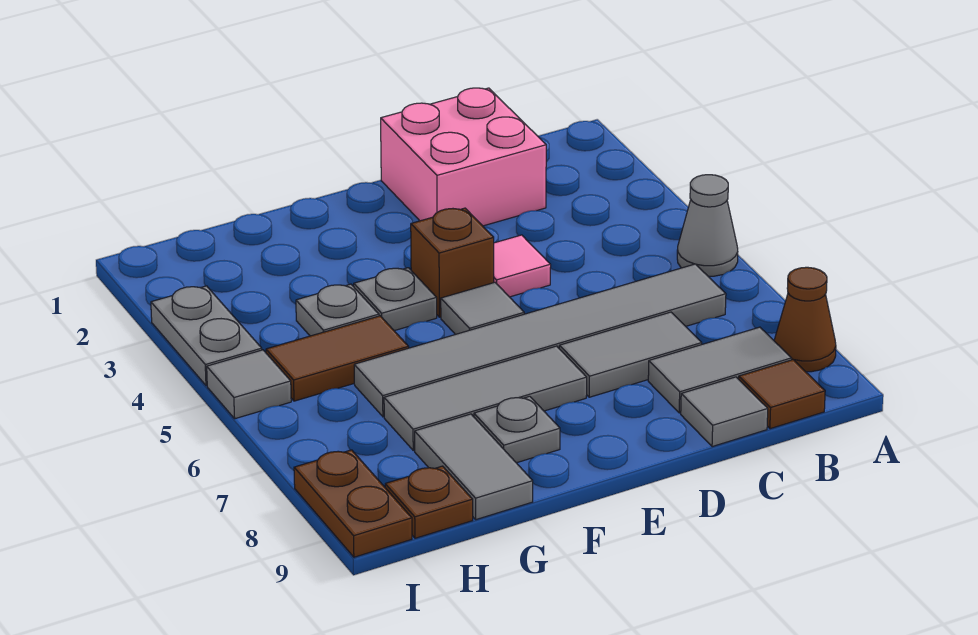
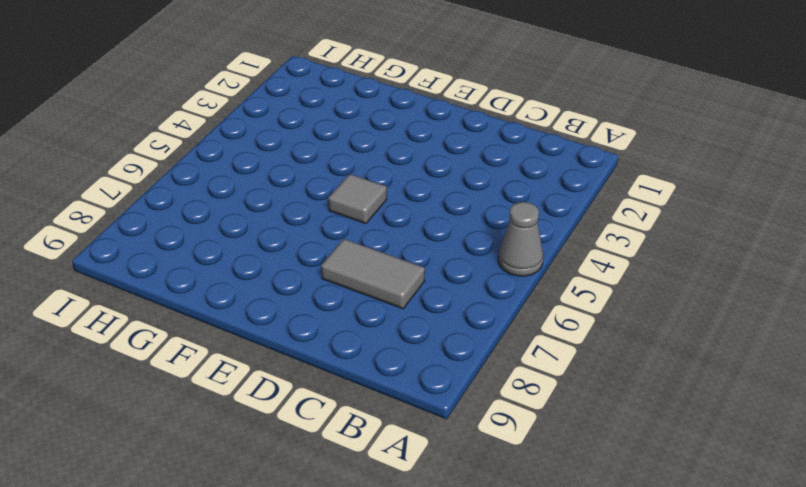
none -> brown cone A8 level 1
none -> grey tile B6:G6 level 1
none -> grey tile B8:C8 level 1

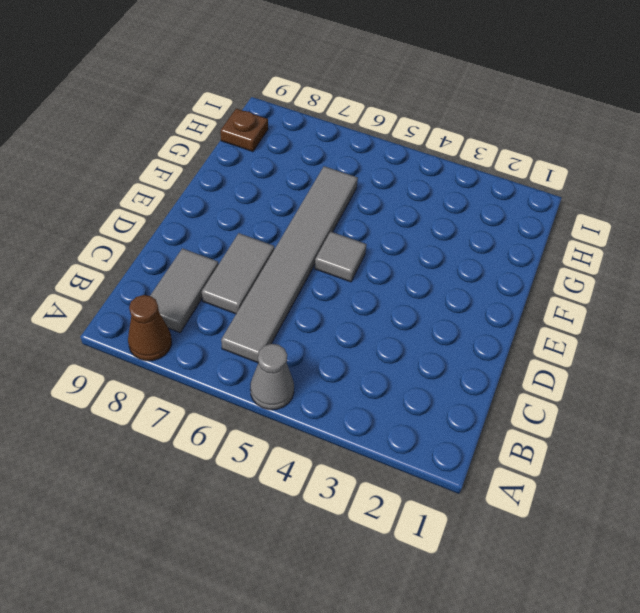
none -> brown tile B9 level 1
none -> pink brick C1:D2 level 1
none -> grey tile C9 level 1

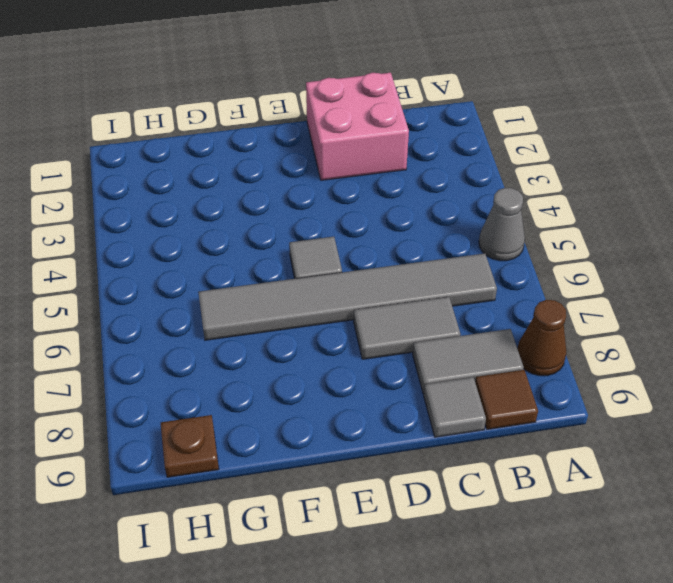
none -> pink tile D4 level 1
none -> brown brick E4 level 1
none -> grey tile E7:G7 level 1

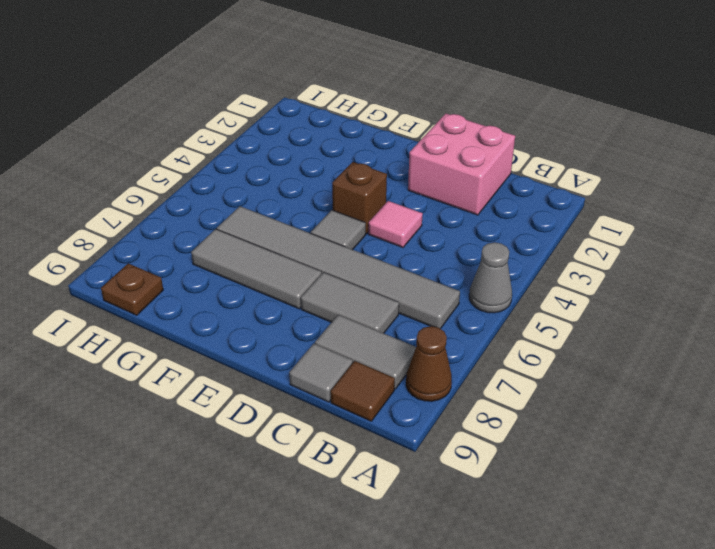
none -> grey plate F4 level 1
none -> grey plate F8 level 1
none -> grey plate G4 level 1

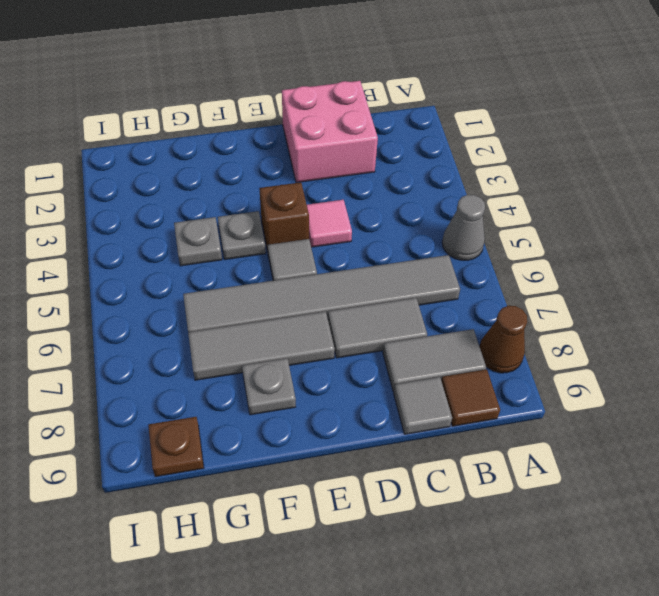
none -> brown tile G5:H5 level 1
none -> grey tile G8:G9 level 1
none -> grey plate I3:I4 level 1

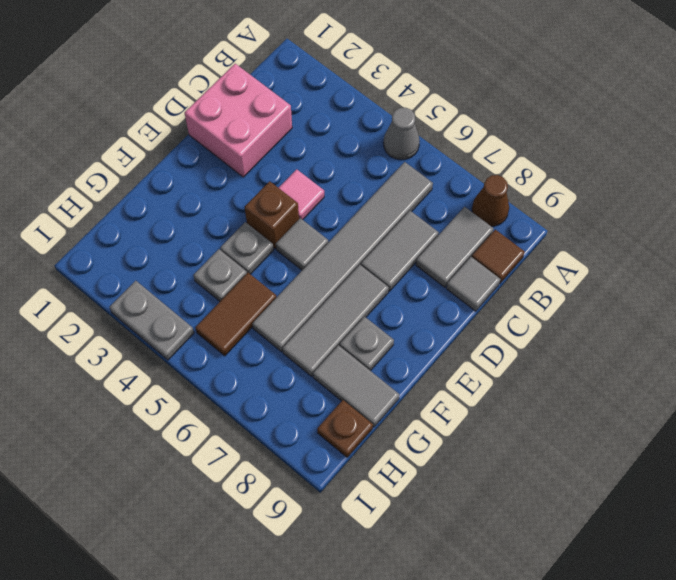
none -> grey tile I5 level 1
none -> brown plate I8:I9 level 1

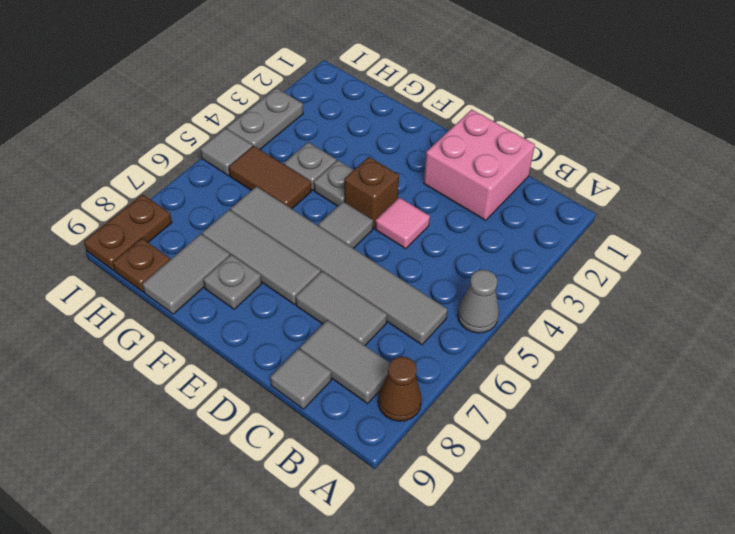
none -> brown tile B9 level 1

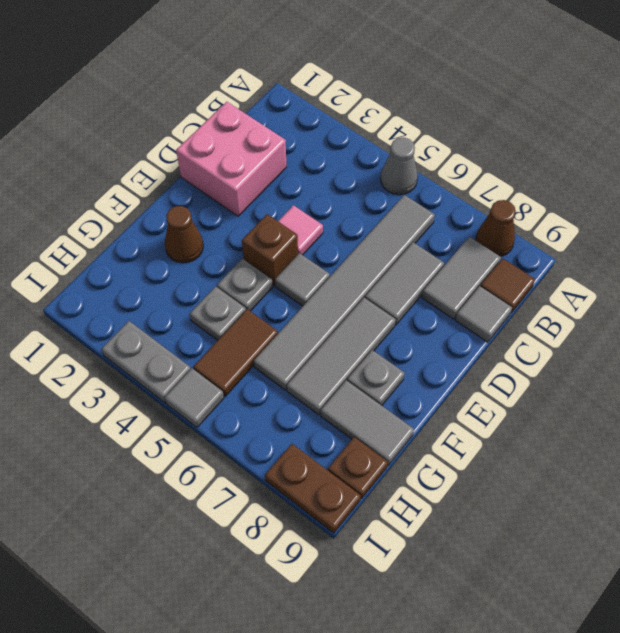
brown cone F2 level 1 -> none

